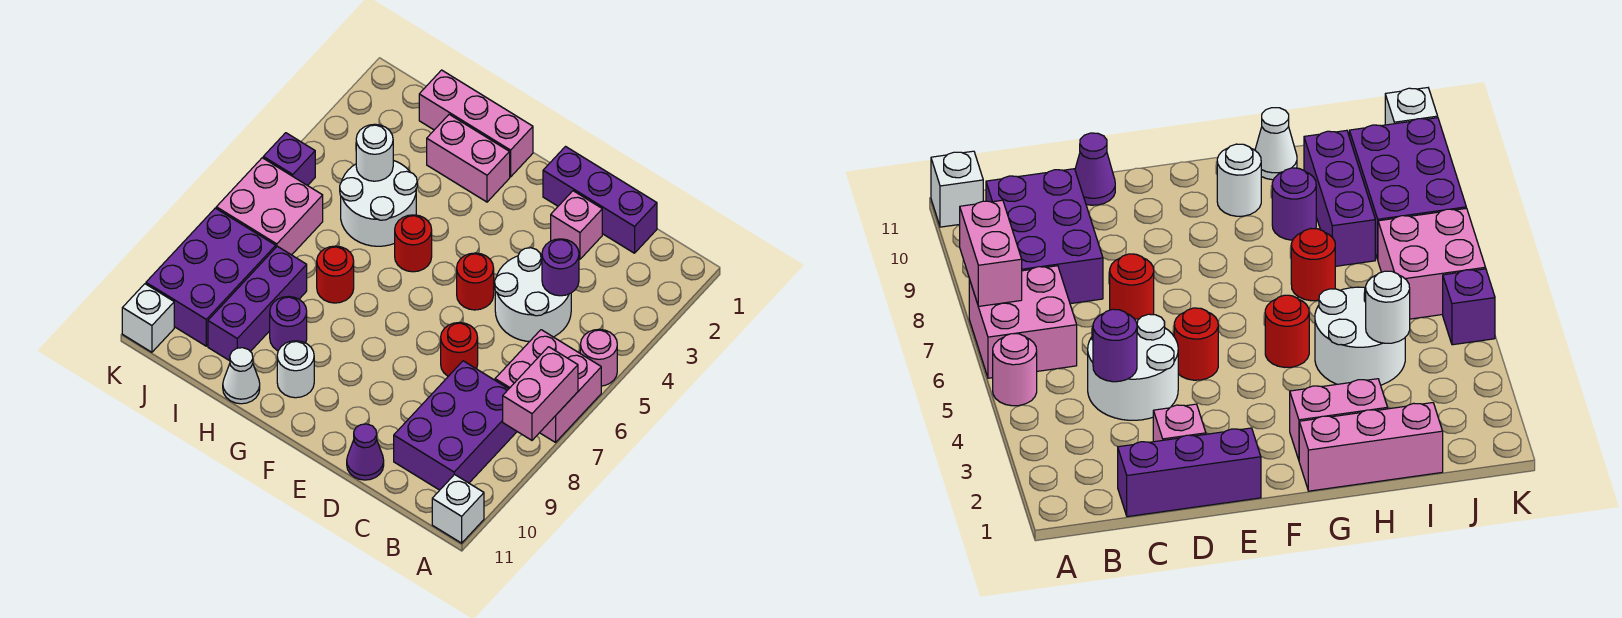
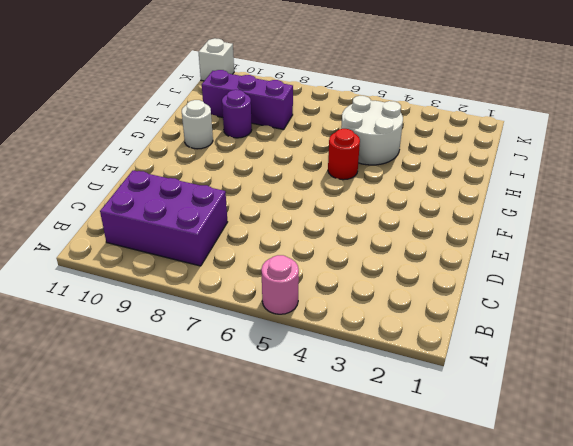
none -> pink brick A6:B7 level 1
none -> white brick A11 level 1
none -> purple brick C1:E1 level 1

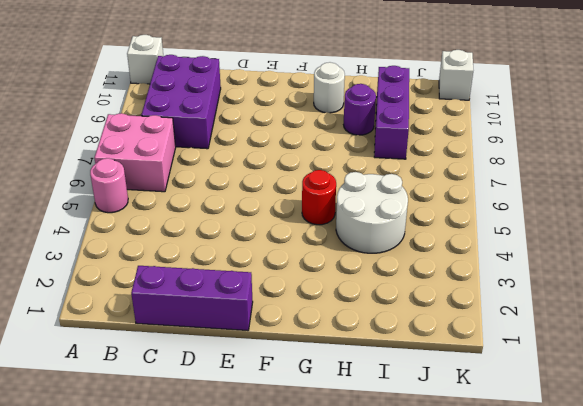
none -> white round brick C4:D5 level 1
none -> pink brick D2 level 1
none -> red round brick D7 level 1

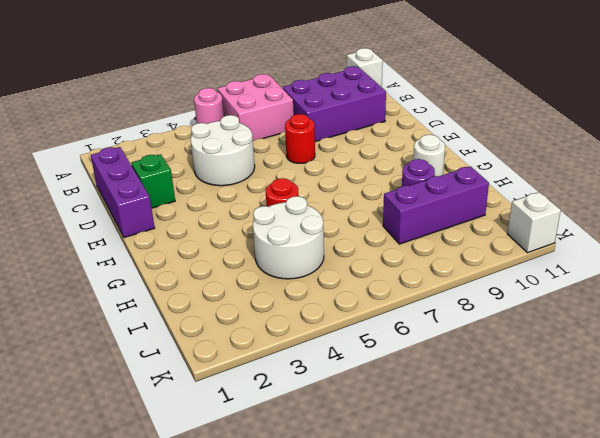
green brick D2 level 1 -> pink brick D2 level 1
none -> purple cone D11 level 1
none -> red round brick E5 level 1
none -> pink brick G1:I1 level 1

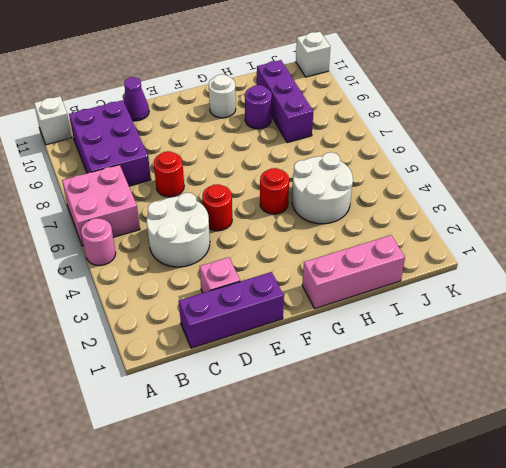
none -> pink brick G2:H2 level 1
none -> red round brick H7 level 1
none -> white cone H11 level 1

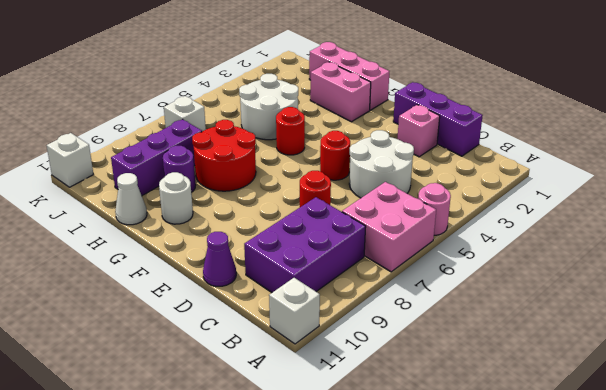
red round brick G7:H8 level 1 -> red round brick H7 level 1
white brick J7 level 1 -> pink brick J6:K7 level 1
none -> purple brick J8:K10 level 1
none -> purple brick K5 level 1
none -> pink brick A7:A8 level 2

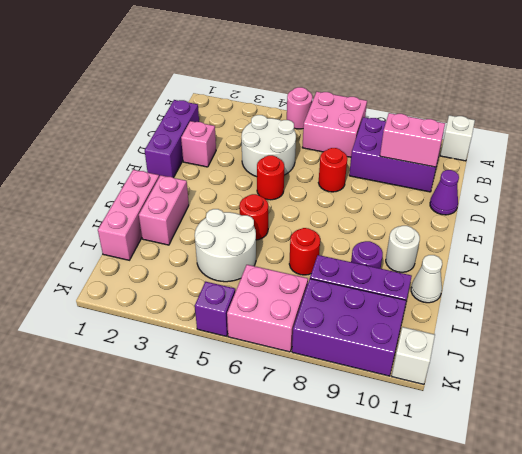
pink brick C9:C10 level 2 -> pink brick A7:A8 level 2
none -> purple round brick C4 level 2
none -> white round brick I4 level 2

